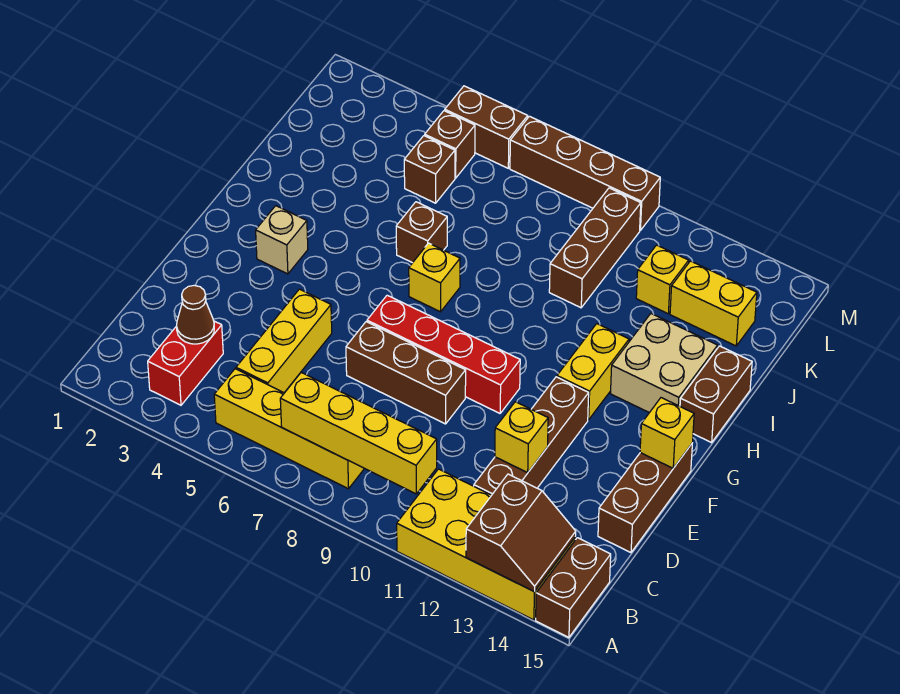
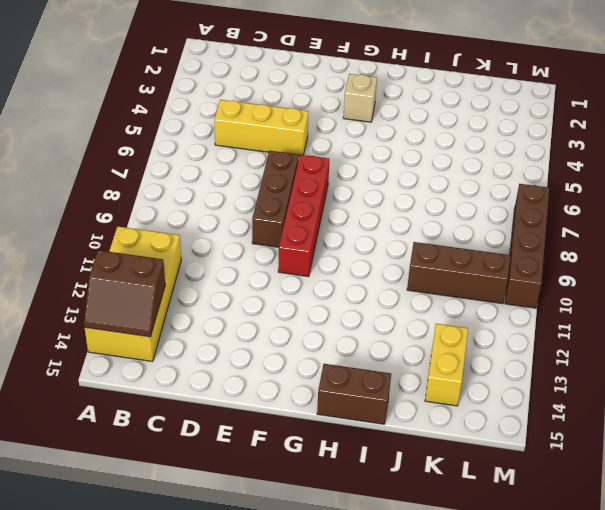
none -> brown brick A15:B15 level 1
none -> red brick B3:C3 level 1
none -> yellow brick B5:B8 level 1

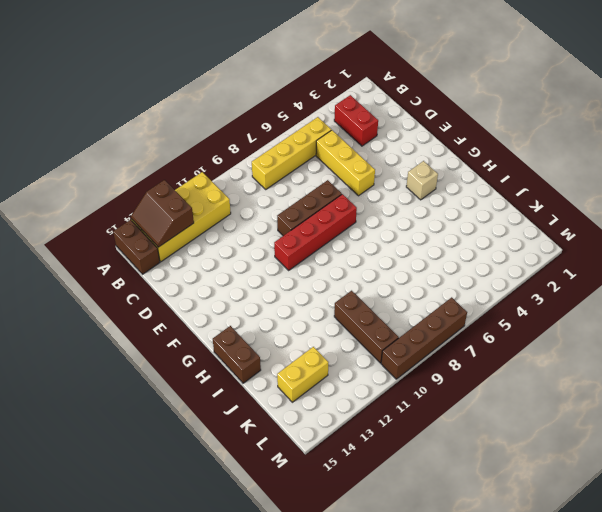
none -> brown brick C12:F12 level 1
none -> brown brick D15:F15 level 1
none -> yellow brick G12:H12 level 1

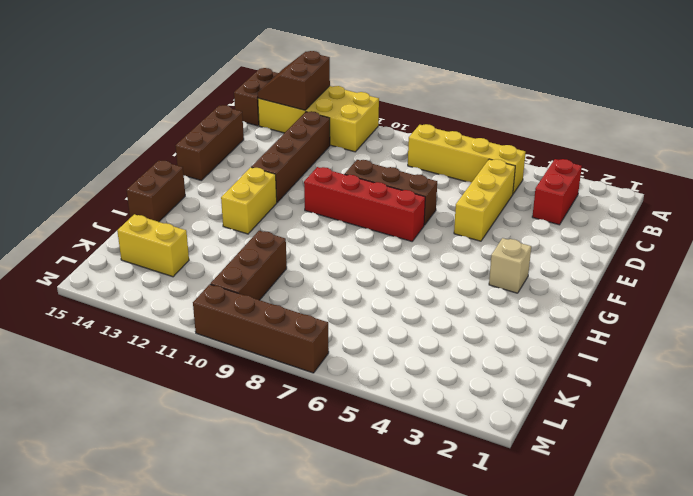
none -> yellow brick H7 level 1
none -> tan brick H13:I14 level 1
none -> brown brick I6 level 1

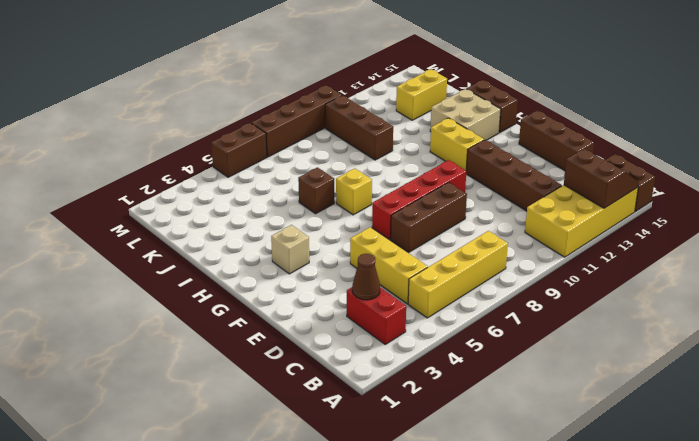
none -> brown brick K5 level 1
none -> yellow brick K12 level 1
none -> brown brick L5 level 1

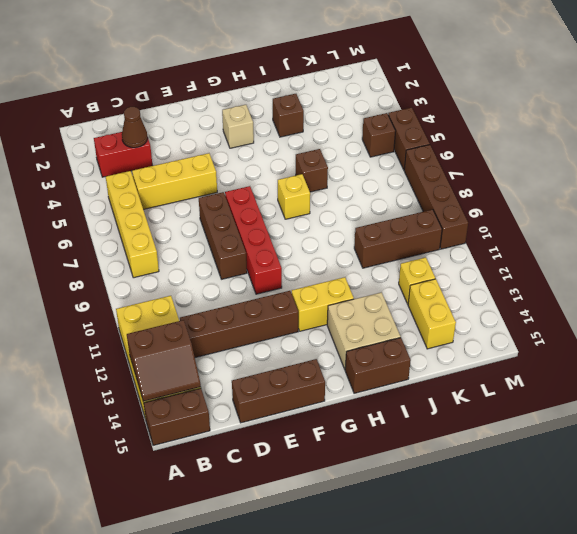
brown brick I3 level 1 -> brown brick K5 level 1
none -> yellow brick B7:B10 level 2
none -> yellow brick D12 level 2
none -> yellow brick F15 level 2

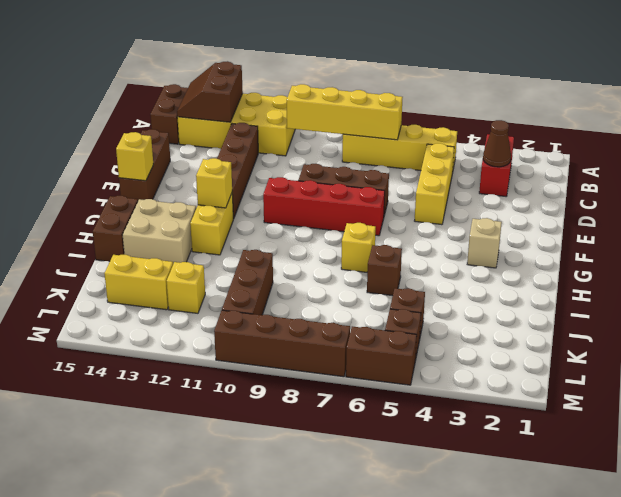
yellow brick G12 level 2 -> yellow brick D12 level 2

